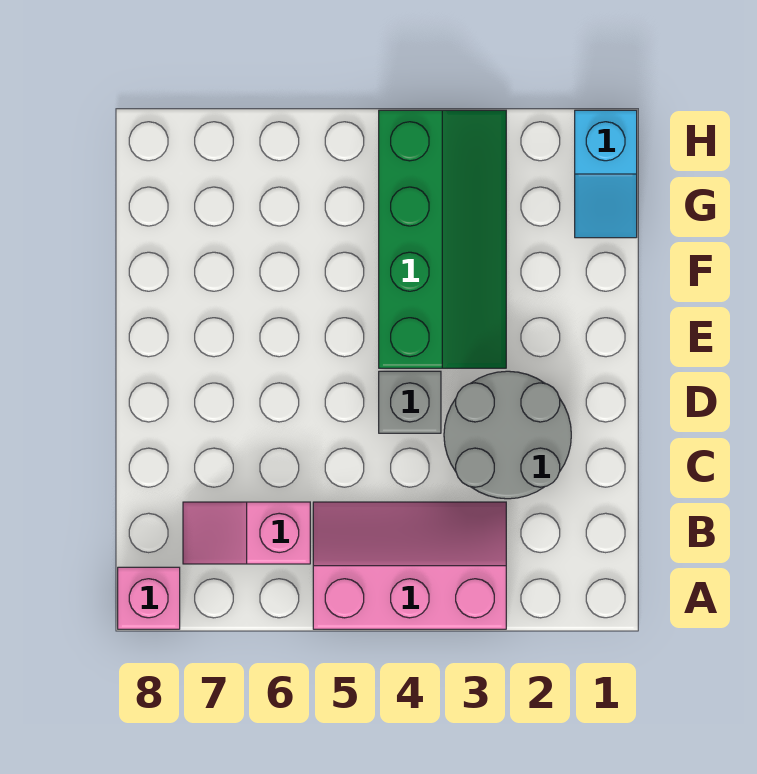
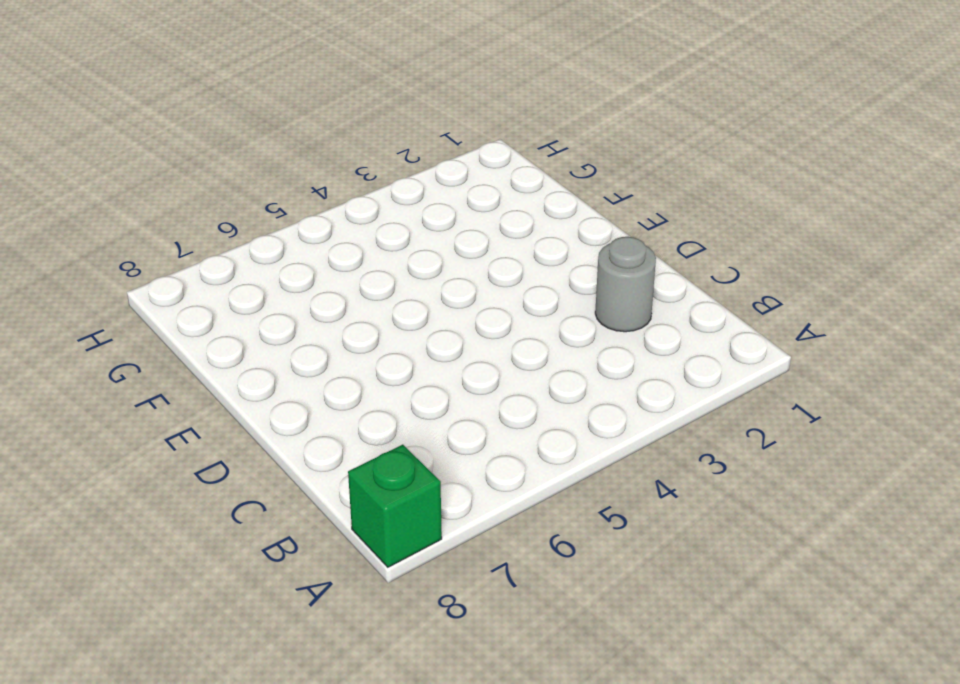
green brick A8 level 1 -> pink brick A8 level 1
grey round brick C2 level 1 -> grey round brick C2:D3 level 1
none -> pink slope A3:B5 level 1 top A
none -> pink slope B6:B7 level 1 top 6

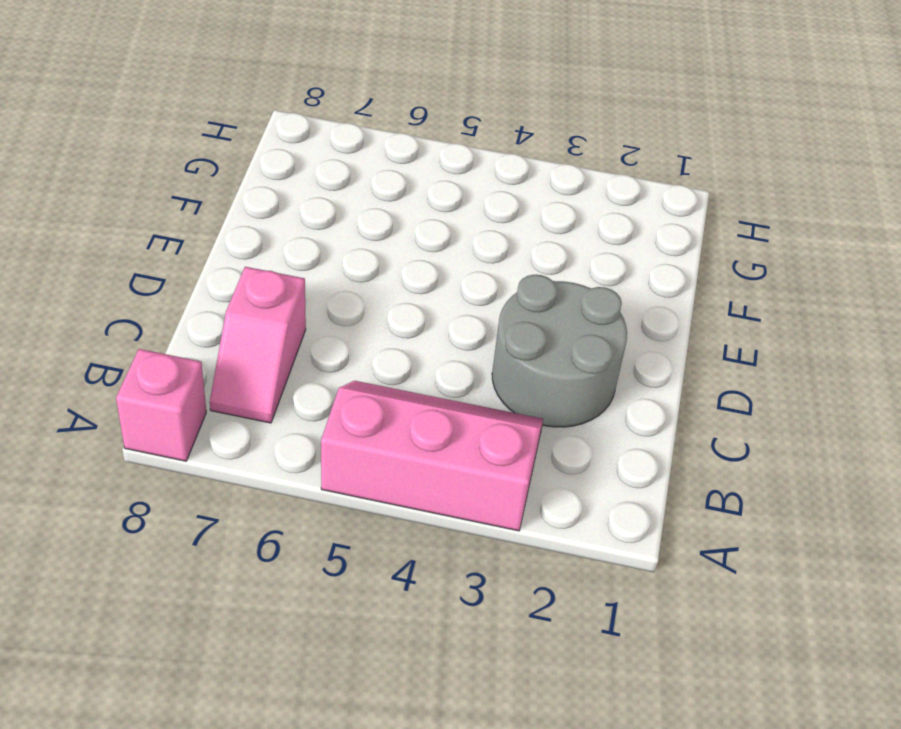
pink slope B7:C7 level 1 top C -> pink slope B6:B7 level 1 top 6
none -> grey brick D4 level 1
none -> green slope E3:H4 level 1 top 4

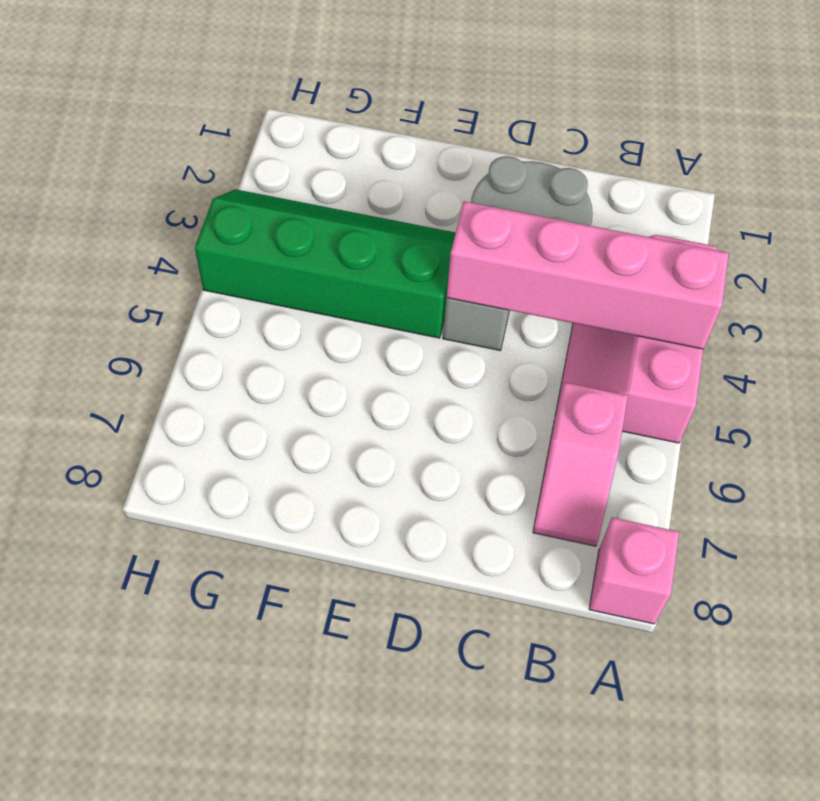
pink brick A4:D4 level 2 -> none
none -> cyan slope G1:H1 level 1 top H

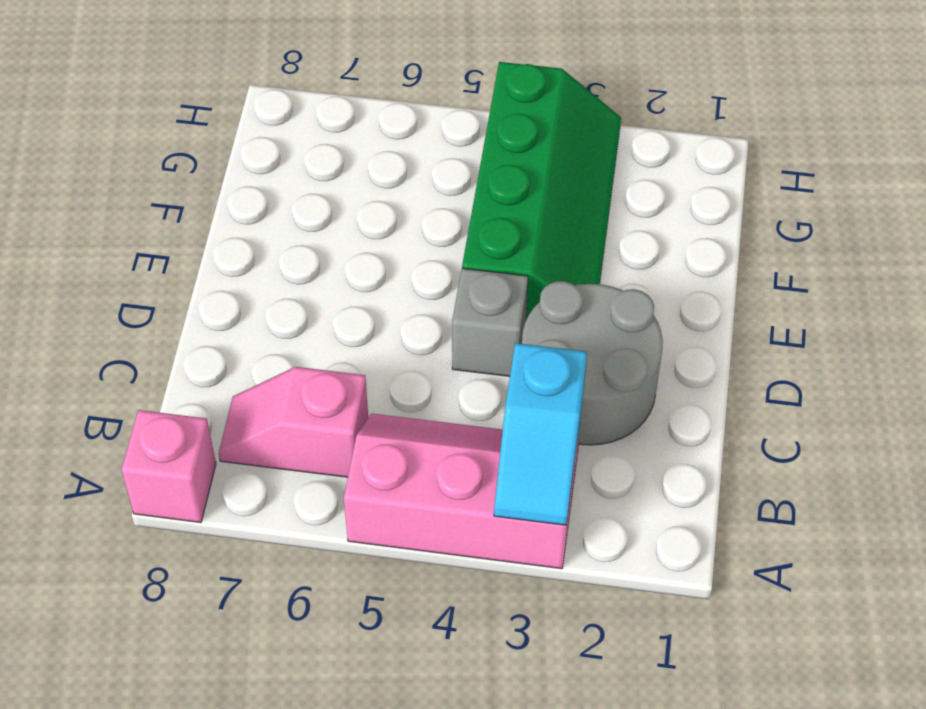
cyan slope A3:B3 level 2 top B -> cyan slope G1:H1 level 1 top H

